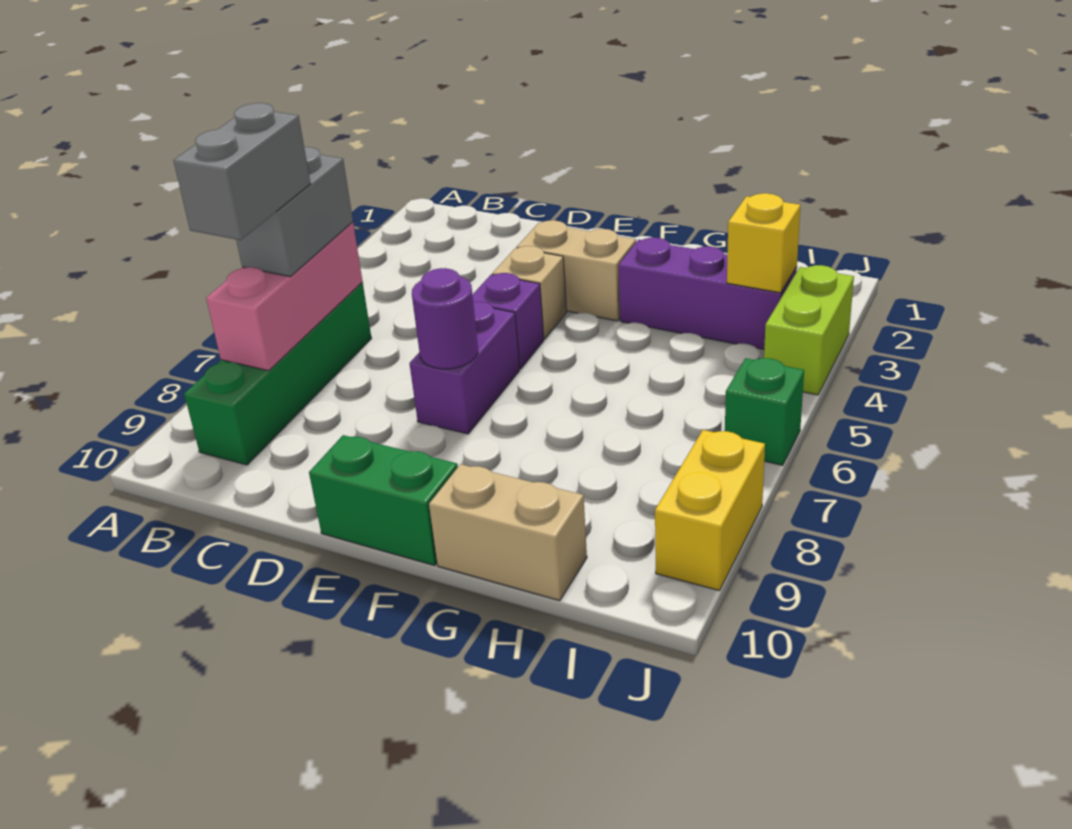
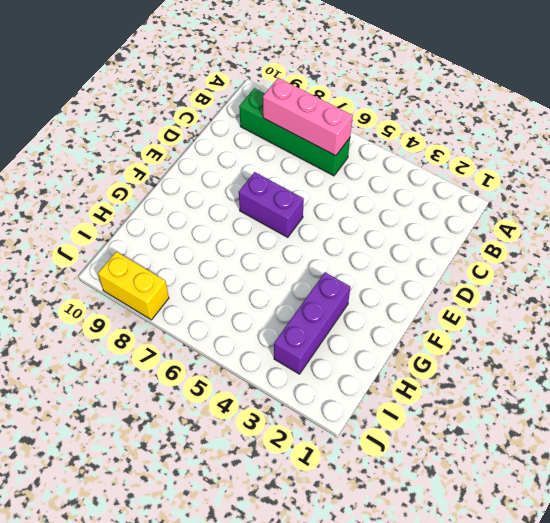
none -> tan brick E3:F3 level 1
none -> tan brick E4 level 1
none -> purple brick E5 level 1

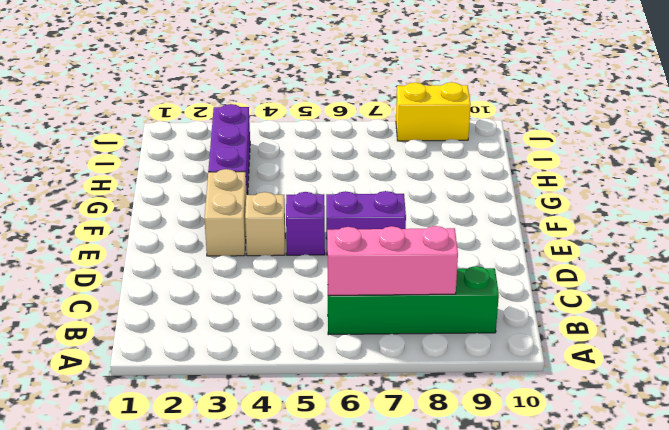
none -> green brick E10:F10 level 1
none -> tan brick G10:H10 level 1
none -> lime brick J3:J4 level 1

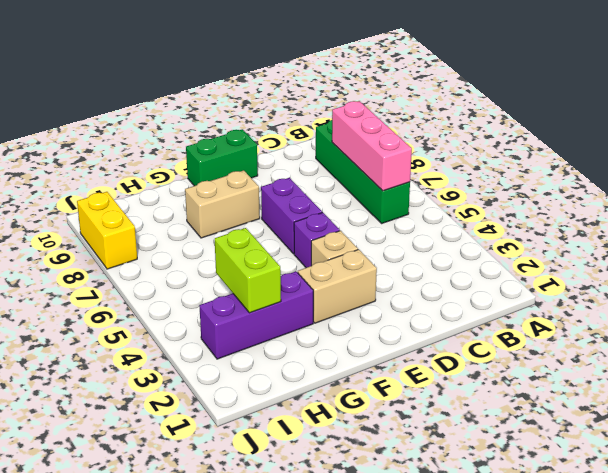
tan brick F8:G8 level 1 -> tan brick G10:H10 level 1
lime brick H3:H4 level 2 -> lime brick J3:J4 level 1
none -> green brick J6 level 1
none -> purple round brick E7 level 2
none -> yellow brick I3 level 2

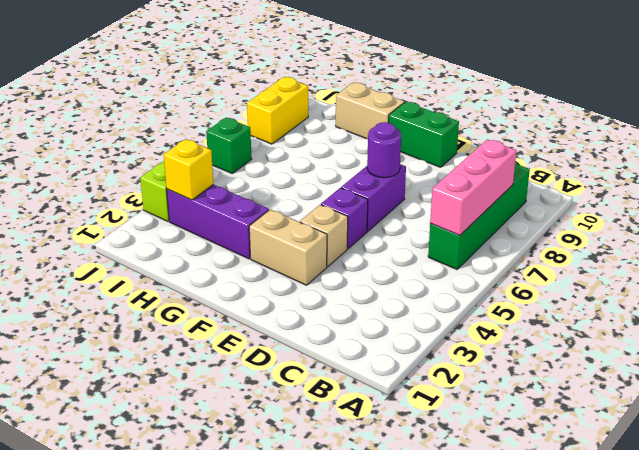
none -> grey brick B6:B7 level 3
none -> grey brick B7:B8 level 4

